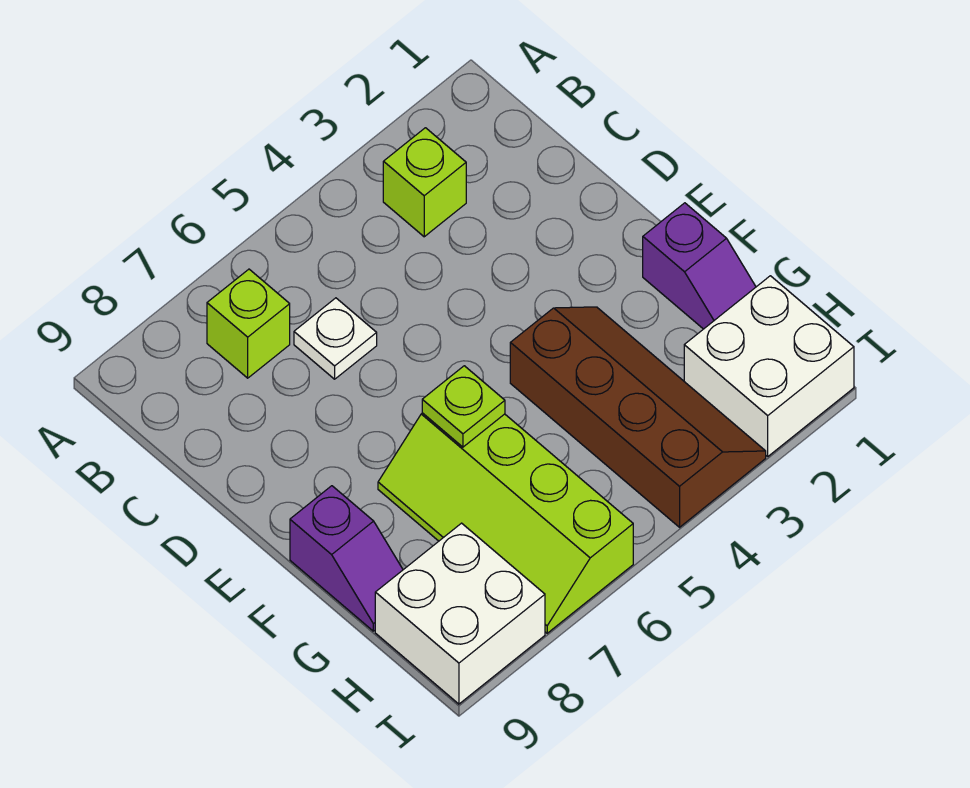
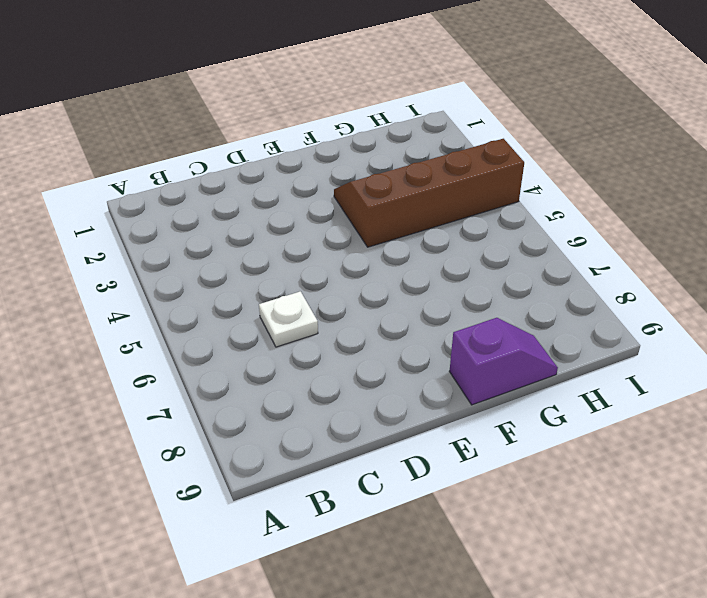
none -> lime brick B3 level 1
none -> lime brick B7 level 1

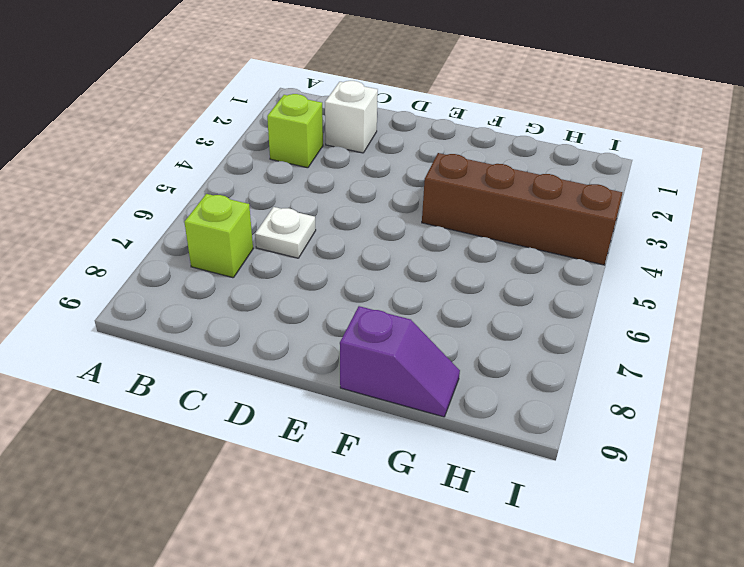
white brick C2 level 1 -> none
none -> purple slope F1:G1 level 1 top F
none -> lime slope F6:I7 level 1 top 6

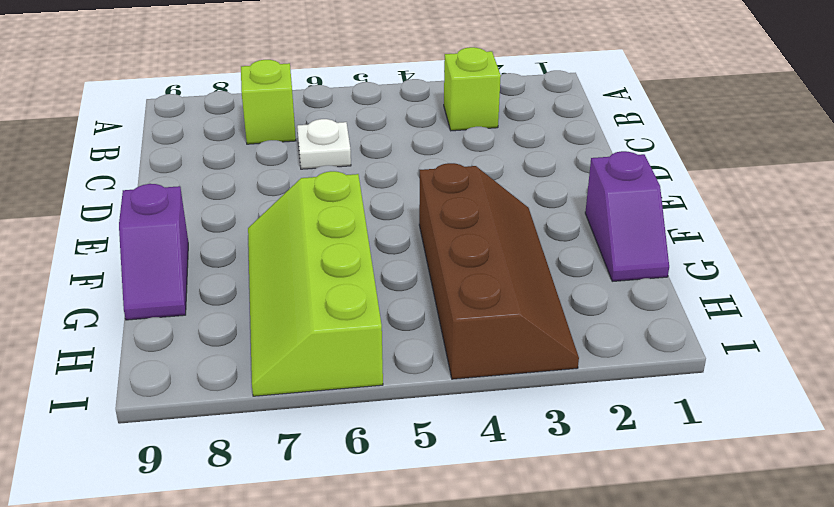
none -> white brick H1:I2 level 1
none -> white brick H8:I9 level 1

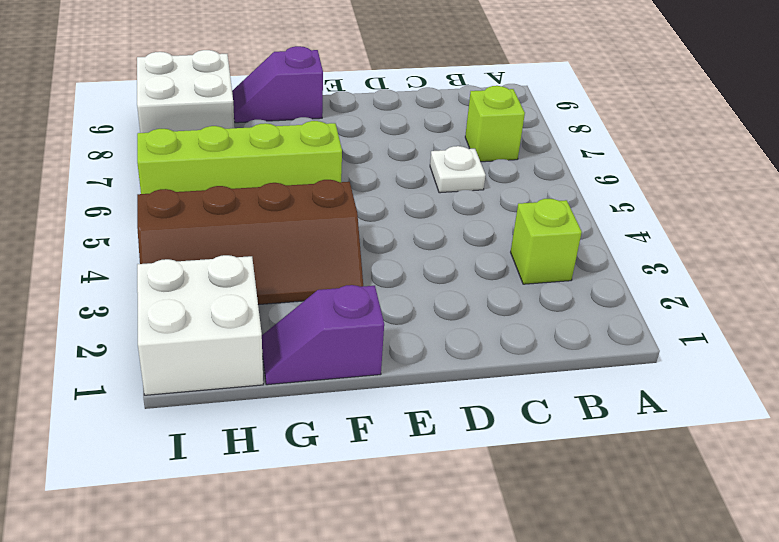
none -> lime plate F6 level 2

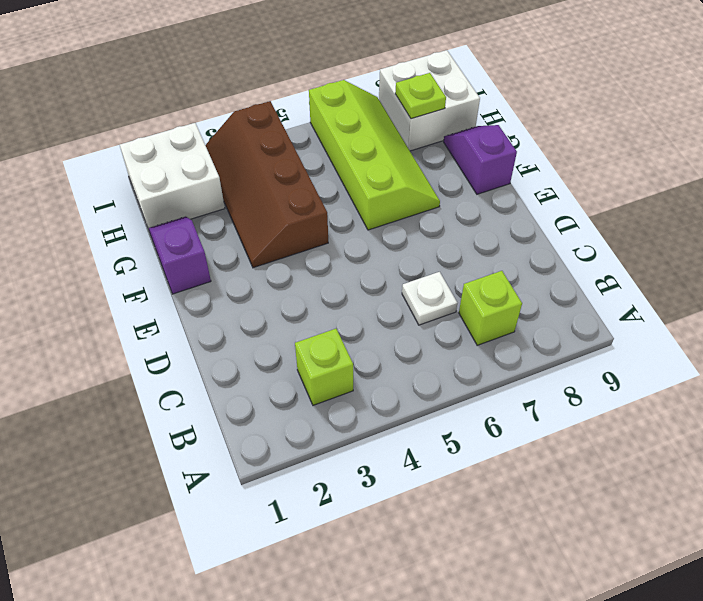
lime plate H8 level 2 -> lime plate F6 level 2

